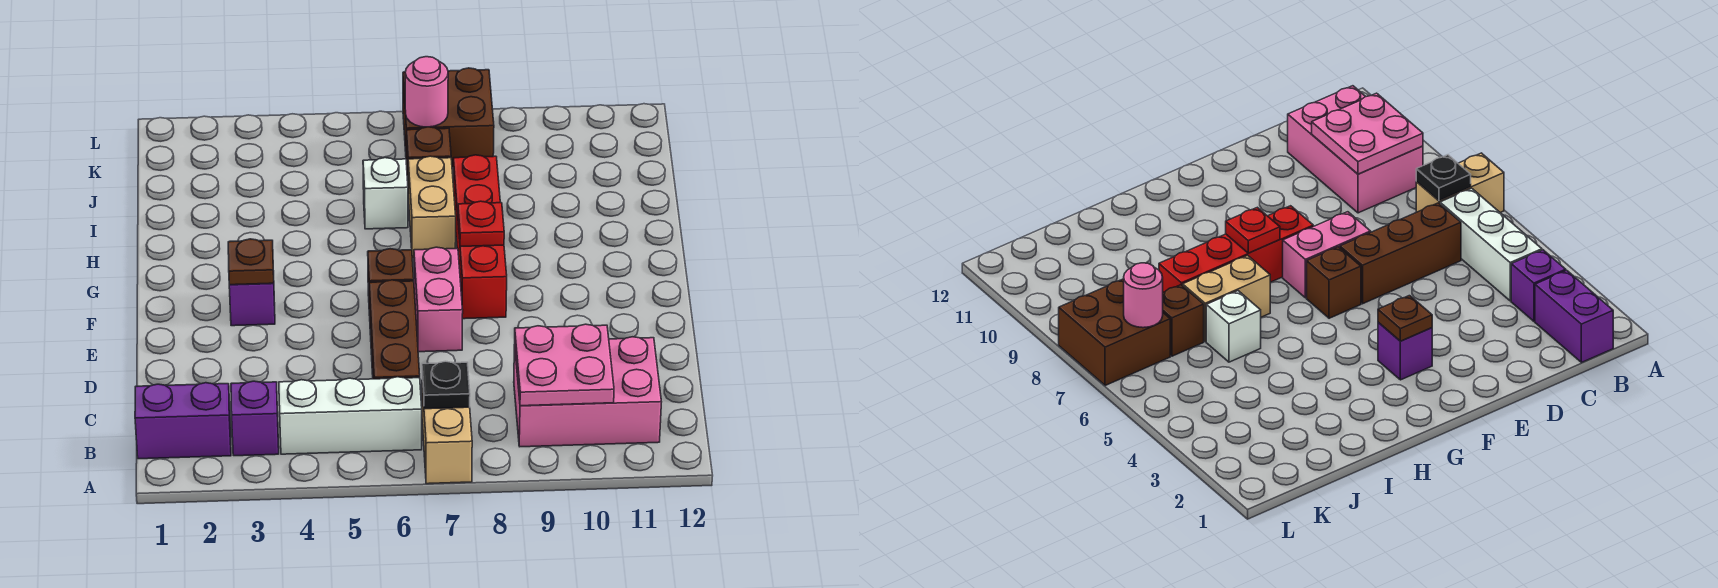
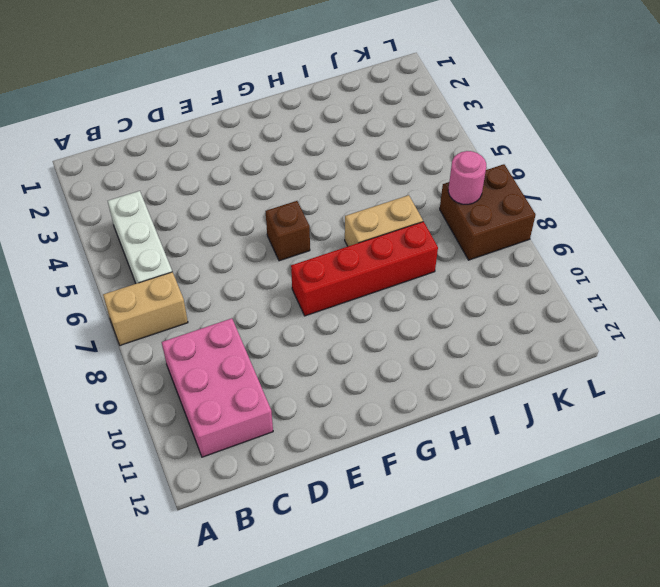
none -> purple brick B1:B2 level 1
none -> purple brick B3 level 1
none -> brown brick C6:E6 level 1

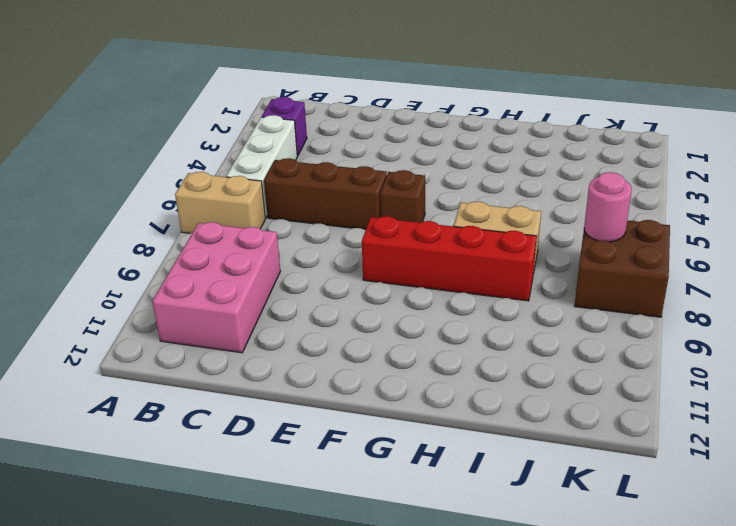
none -> purple brick B1:B2 level 1
none -> pink brick E7:F7 level 1
none -> purple brick F3 level 1

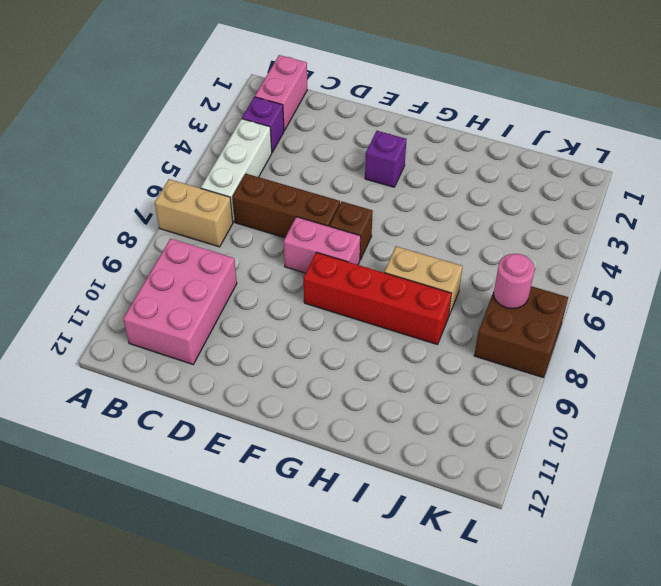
pink brick B1:B2 level 1 -> purple brick B1:B2 level 1
none -> white brick I6 level 1
none -> brown brick J7 level 1
none -> black plate B7 level 2

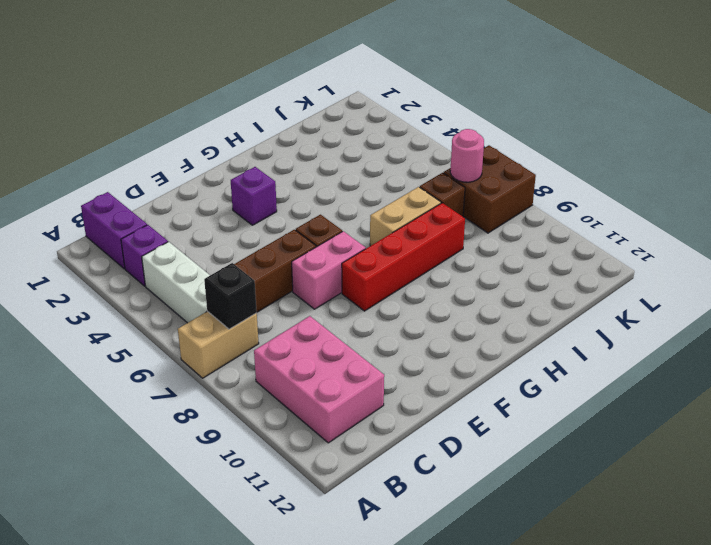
black brick B7 level 2 -> black plate B7 level 2
none -> white brick I6 level 1
none -> pink plate B9:C10 level 2
none -> brown plate F3 level 2

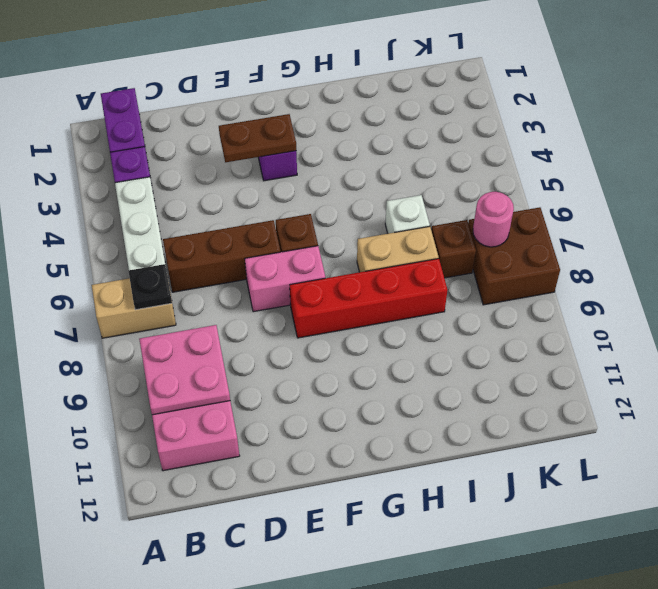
brown plate E3:F3 level 2 -> brown plate F3 level 2
none -> red plate G8 level 2

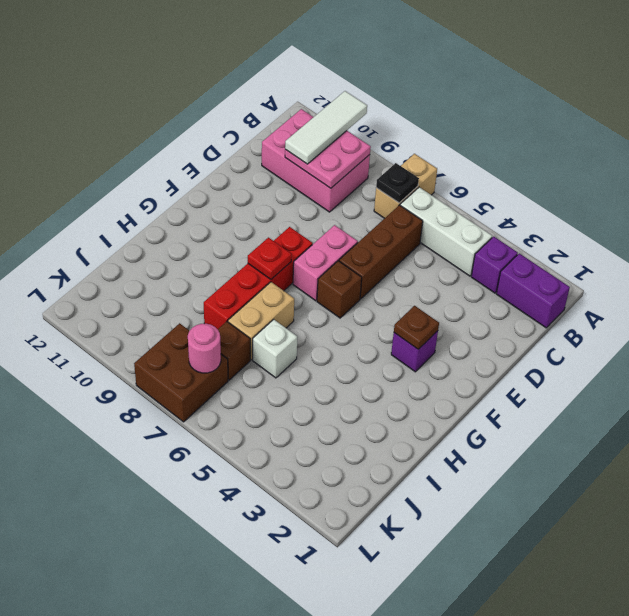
white tile A10:C10 level 3 -> none

